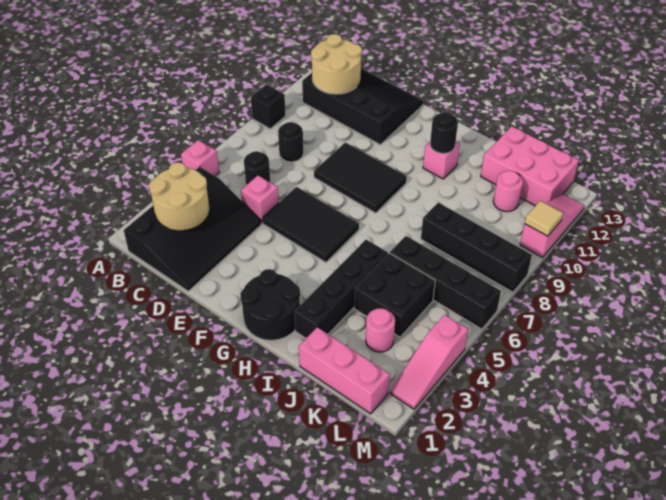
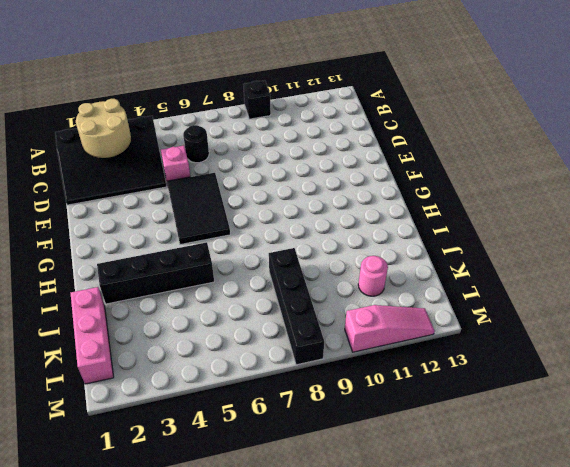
none -> pink brick A5 level 1
none -> black slope B11:E13 level 1 top 11
none -> black round brick C8 level 1

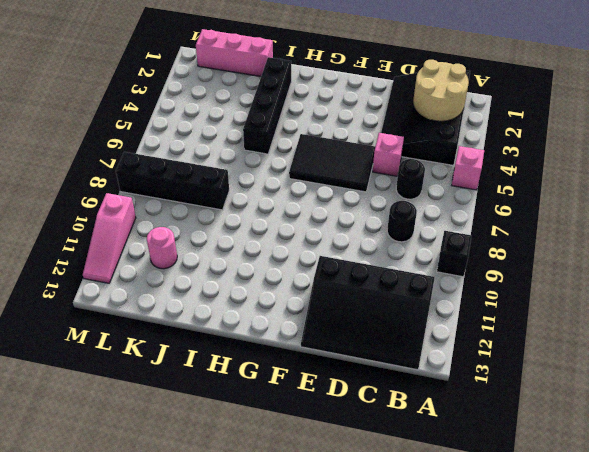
none -> black tile E8:G9 level 1
none -> black round brick G1:H2 level 1
none -> pink brick H11 level 1

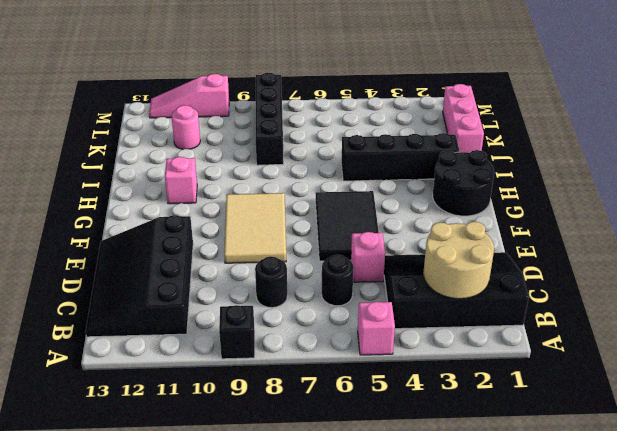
tan tile E8:G9 level 1 -> black tile E8:G9 level 1
none -> black brick J4:K5 level 1
none -> black brick J6:M6 level 1
none -> pink brick J12:L13 level 1

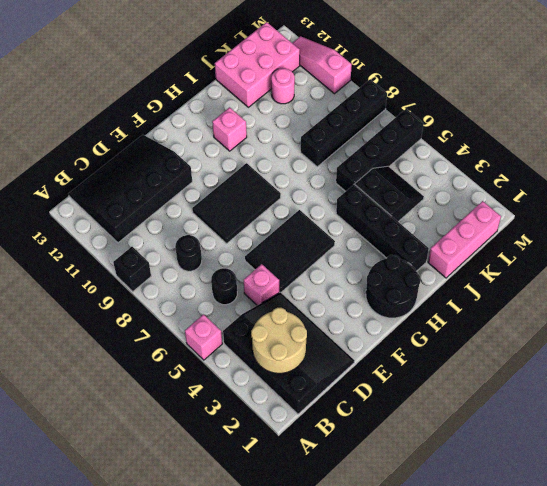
black slope J4:K5 level 1 top J -> black brick J4:K5 level 1
none -> pink round brick K3 level 1
none -> pink slope M2:M4 level 1 top 4
none -> tan round brick B11:C12 level 2

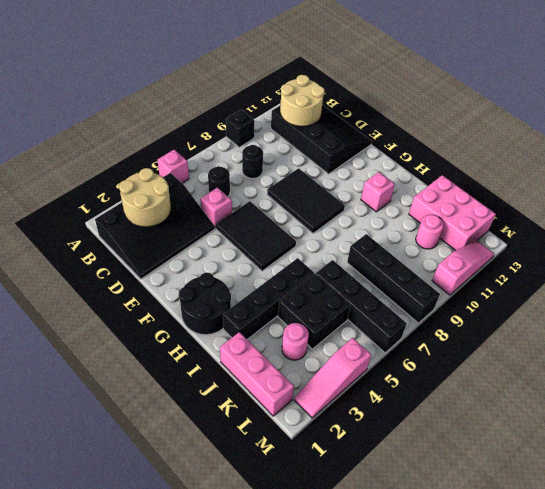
none -> black round brick H11 level 2
none -> tan tile M10 level 2

